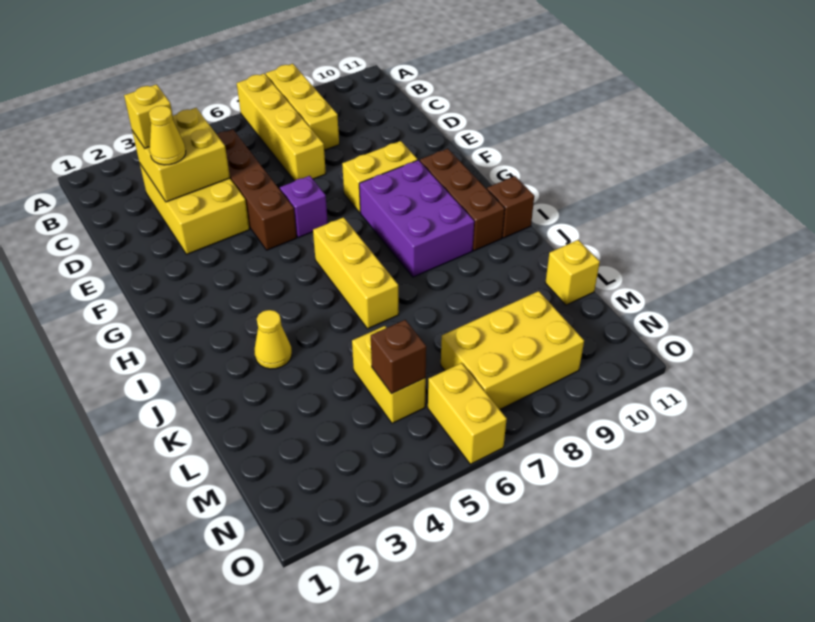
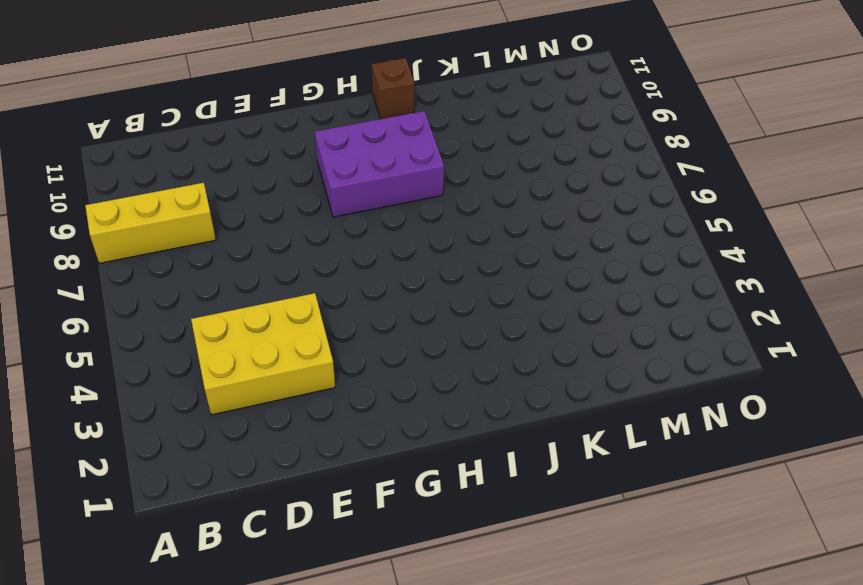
none -> yellow brick A7:D7 level 1
none -> brown brick C5:F5 level 1
none -> purple brick F6 level 1

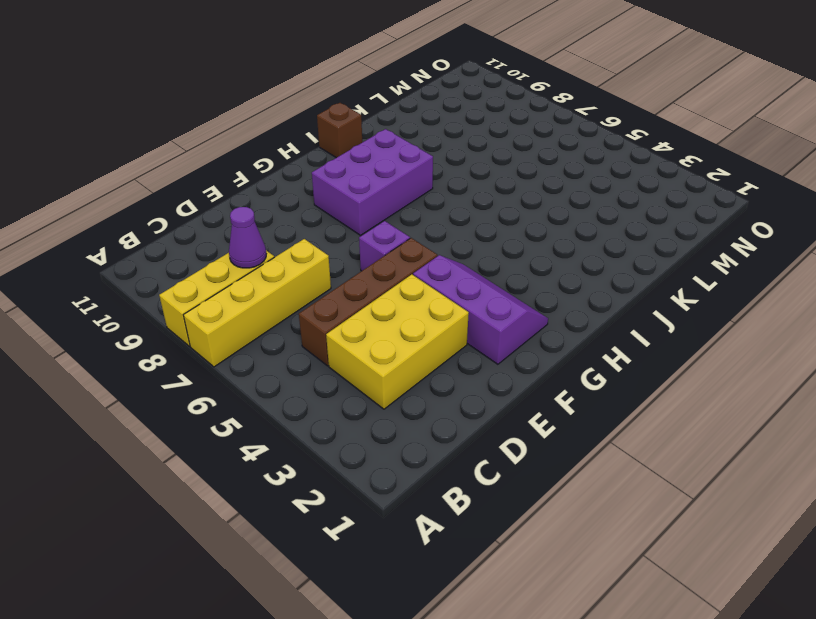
purple cone C8 level 2 -> none
purple slope F2:G4 level 1 top F -> none
none -> yellow brick F8:F9 level 1
none -> brown brick G10:I10 level 1
none -> yellow brick H6:J6 level 1

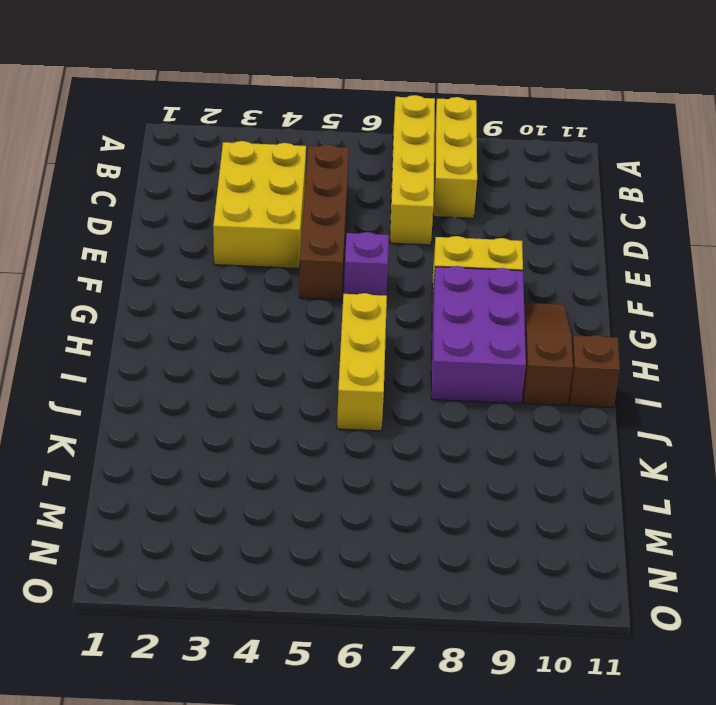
brown slope G10:I10 level 1 top I -> brown brick G10:I10 level 1
none -> yellow cone J3 level 1
none -> yellow brick L5:M5 level 1
none -> yellow brick L11 level 1

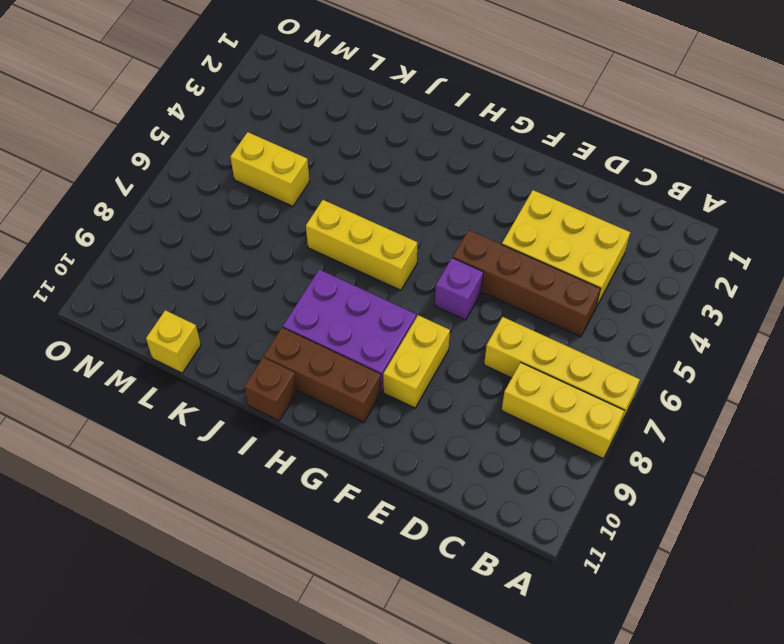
none -> yellow cone J3 level 1
none -> yellow brick M7:N9 level 1
none -> yellow brick N6:O6 level 1

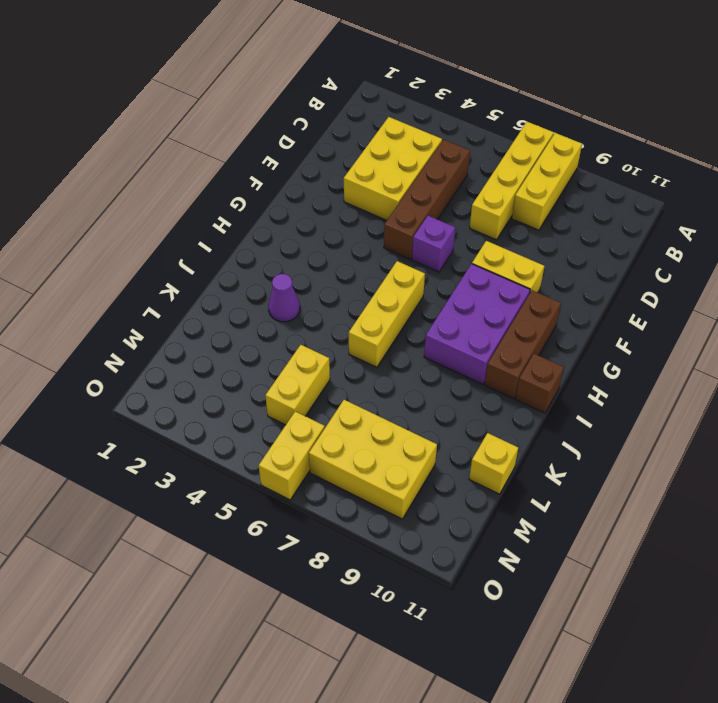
purple cone J3 level 1 -> yellow cone J3 level 1
none -> yellow brick C3:D4 level 2
none -> brown brick M5 level 2
none -> yellow brick C3 level 3

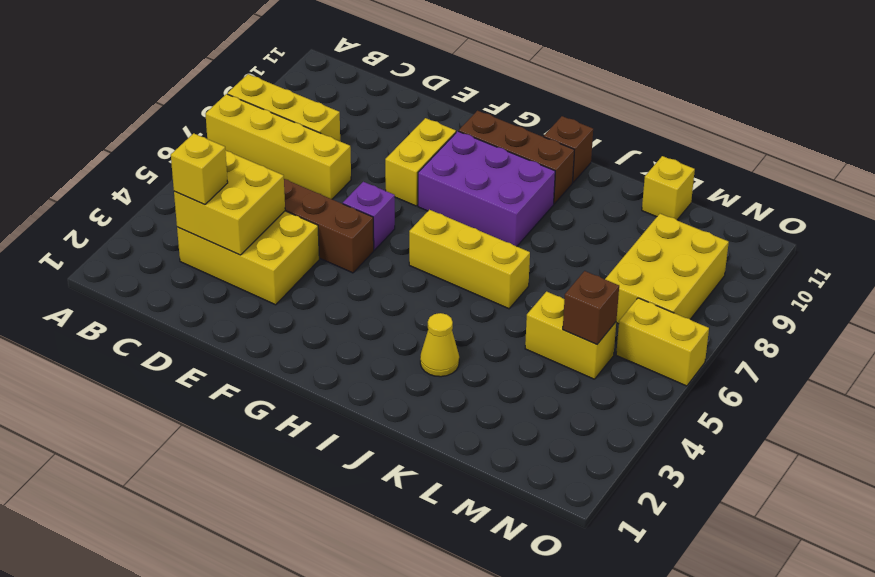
none -> yellow cone D3 level 3

